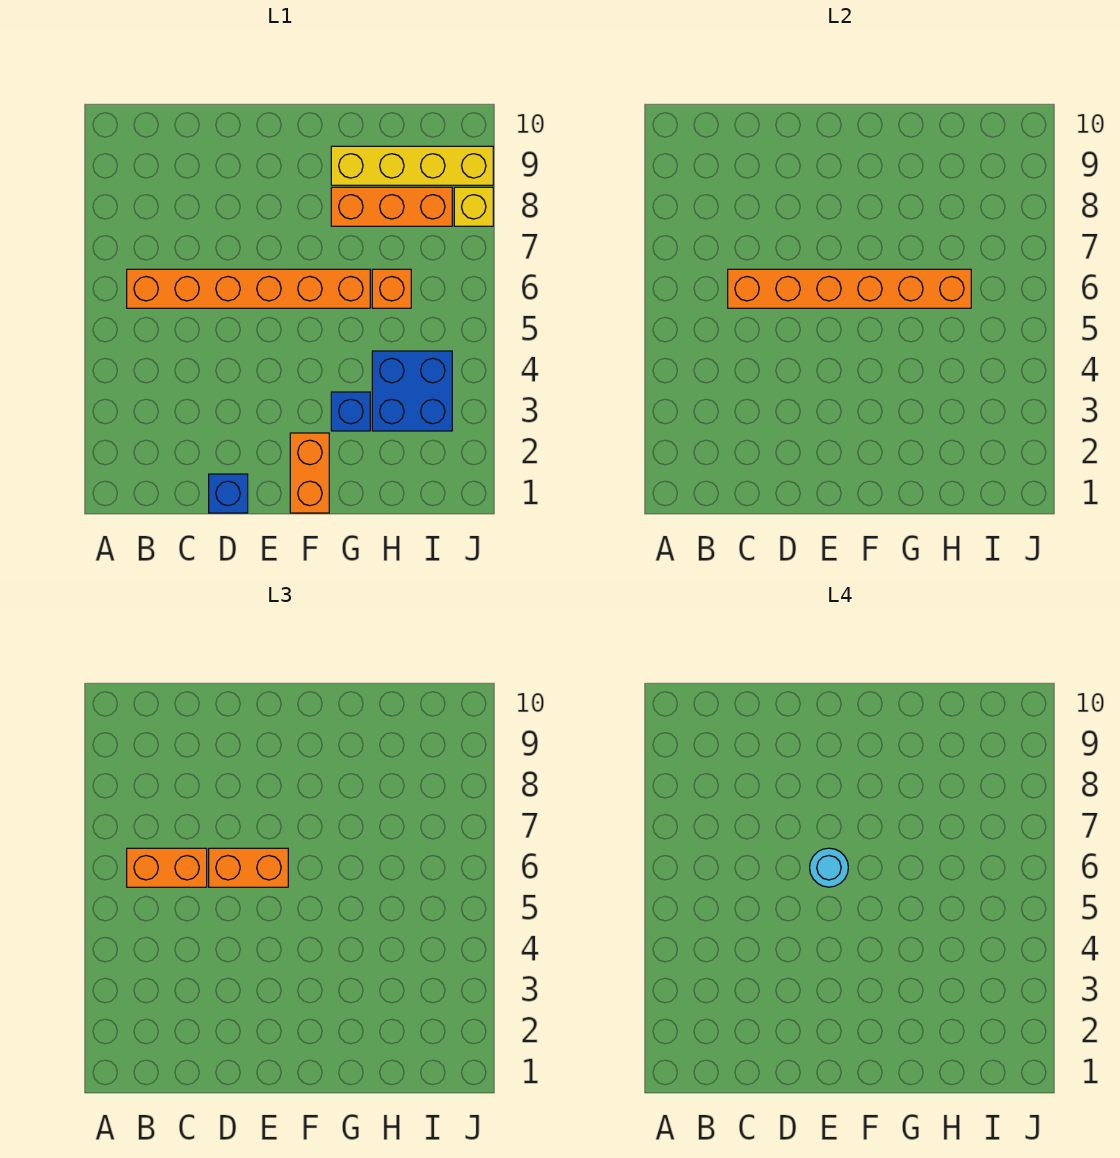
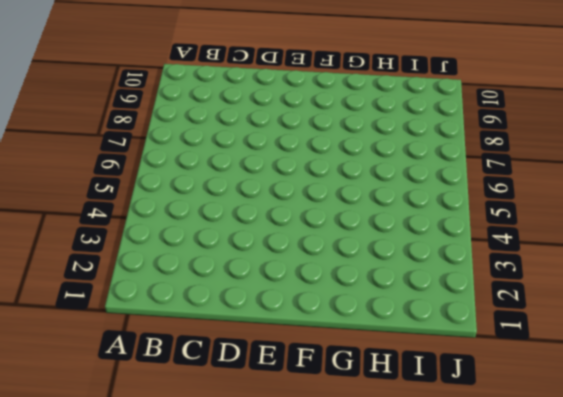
none -> orange brick B6:G6 level 1
none -> blue brick D1 level 1
none -> orange brick F1:F2 level 1

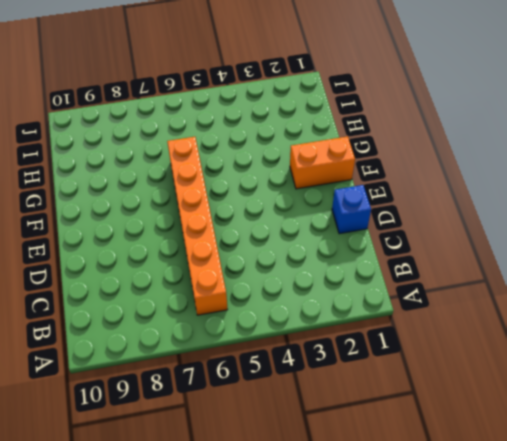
none -> blue brick G3 level 1
none -> orange brick G8:I8 level 1
none -> yellow brick G9:J9 level 1

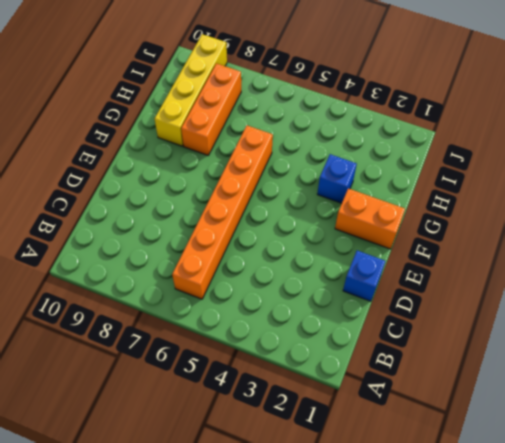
none -> blue brick H3:I4 level 1
none -> orange brick H6 level 1
none -> yellow brick J8 level 1

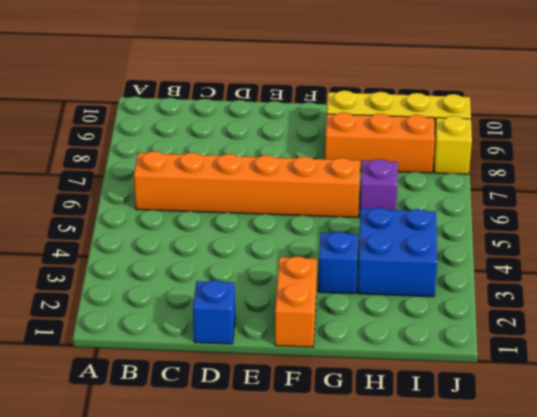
purple brick H6 level 1 -> orange brick H6 level 1
none -> orange brick C6:H6 level 2
none -> orange brick B6:C6 level 3
none -> orange brick D6:E6 level 3

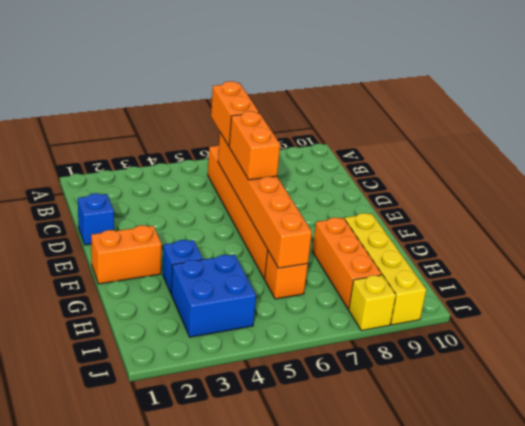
none -> cyan round brick E6 level 4

